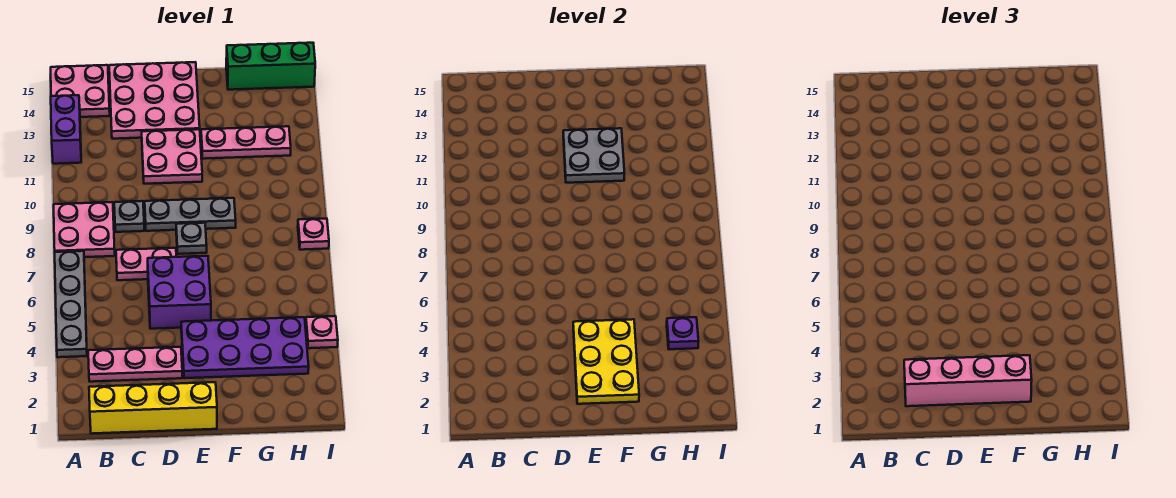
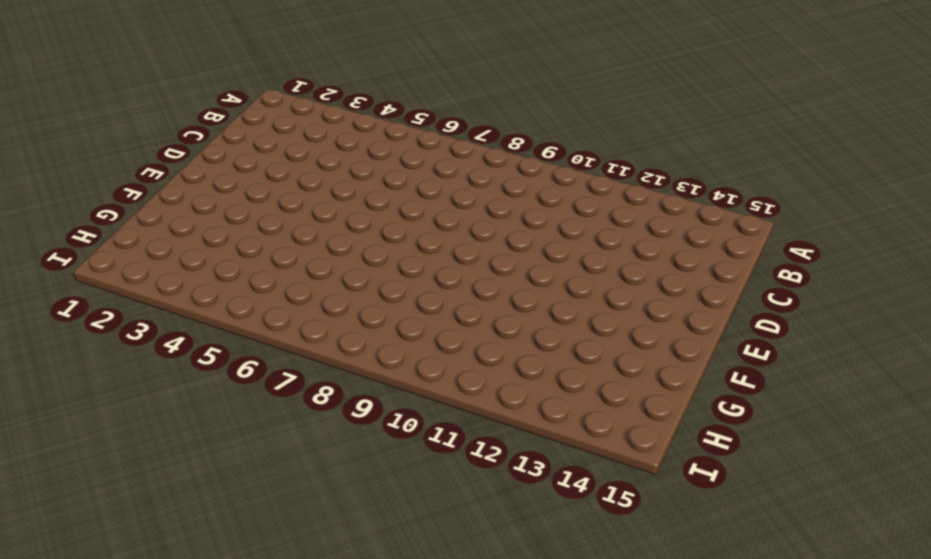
none -> grey plate A4:A7 level 1
none -> pink plate A8:B9 level 1
none -> purple brick A12:A13 level 1

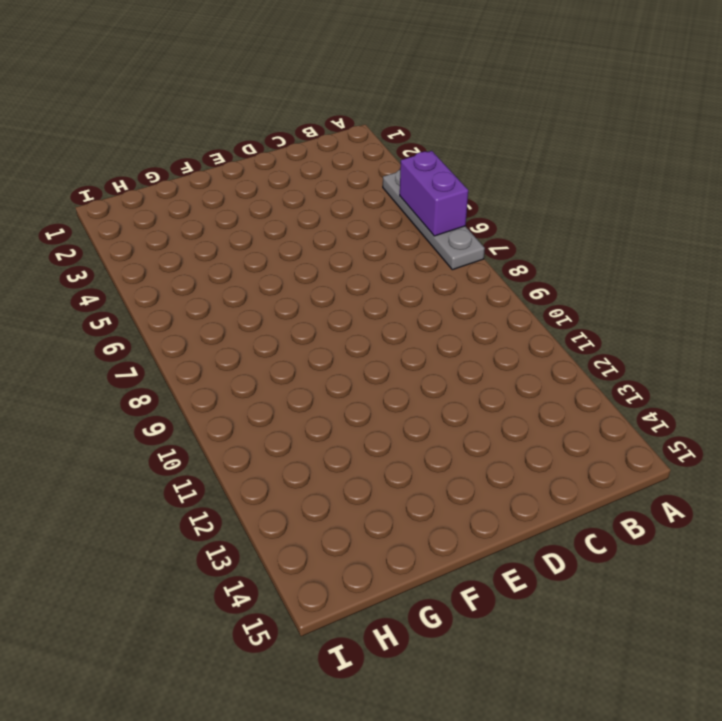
purple brick A5:A6 level 2 -> purple brick A12:A13 level 1
none -> pink plate A8:B9 level 1
none -> pink plate A14:B15 level 1
none -> yellow brick B1:E1 level 1

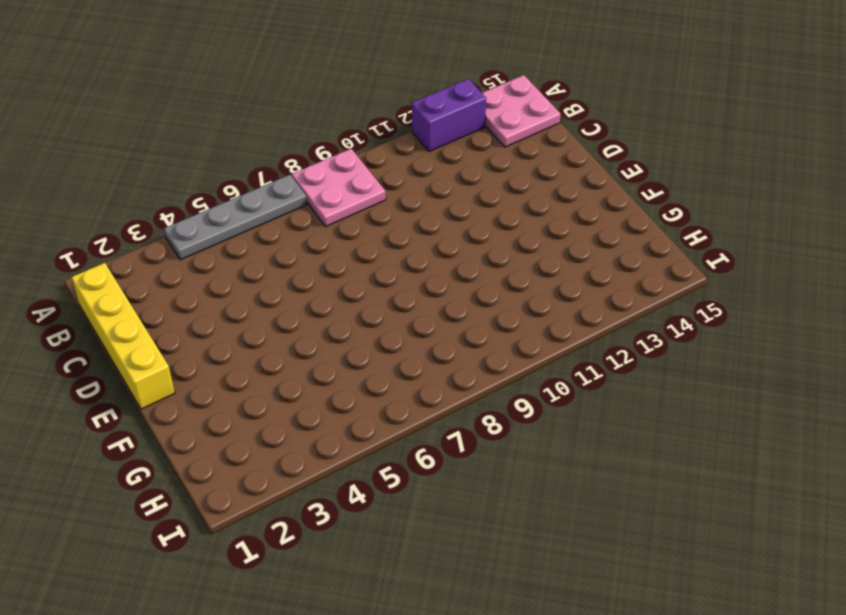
none -> pink plate B3:D3 level 1
none -> pink plate C7:D7 level 1
none -> grey plate C9 level 1

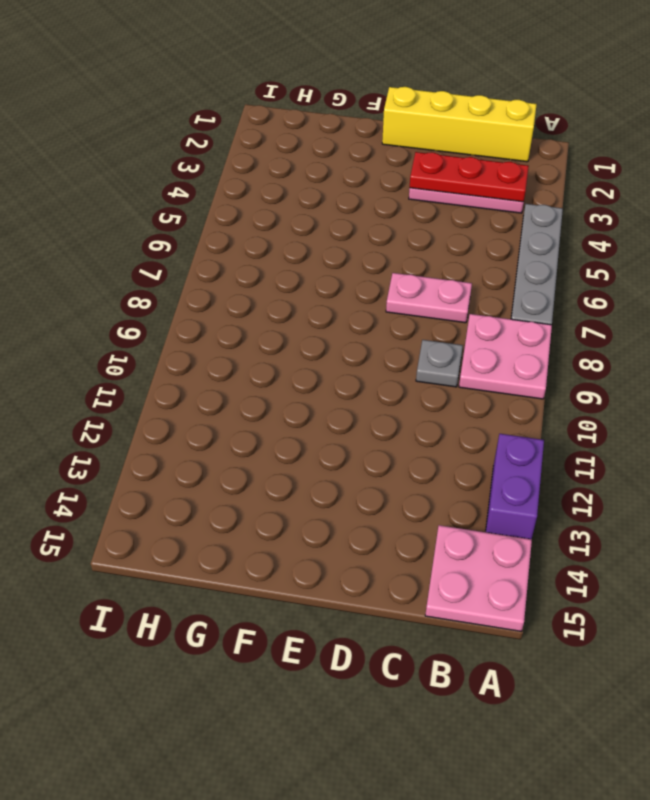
red plate B3:D3 level 2 -> none
none -> pink plate C13:E15 level 1
none -> purple brick D5:E6 level 1
none -> grey plate D9:F9 level 1

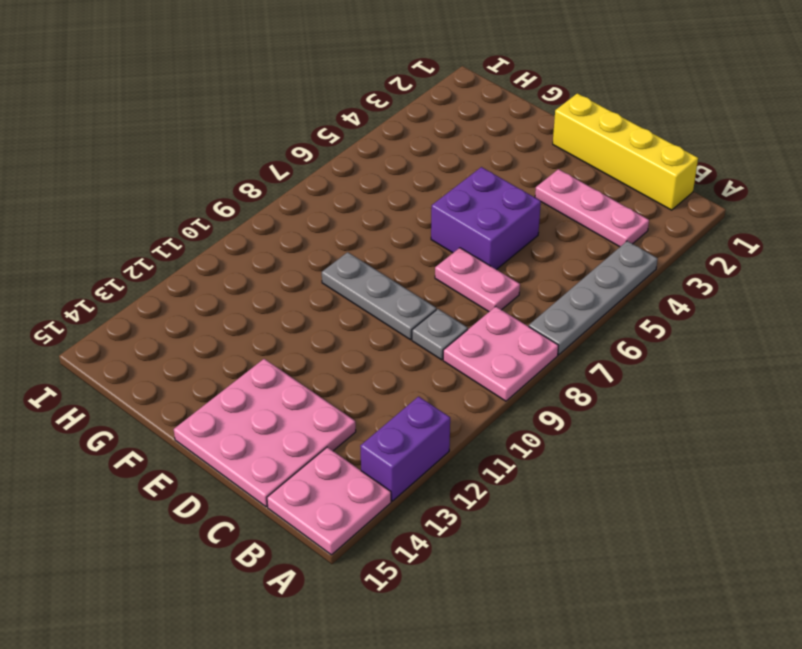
none -> pink plate D11:E12 level 1
none -> purple plate E3:H4 level 1
none -> grey plate E8 level 1

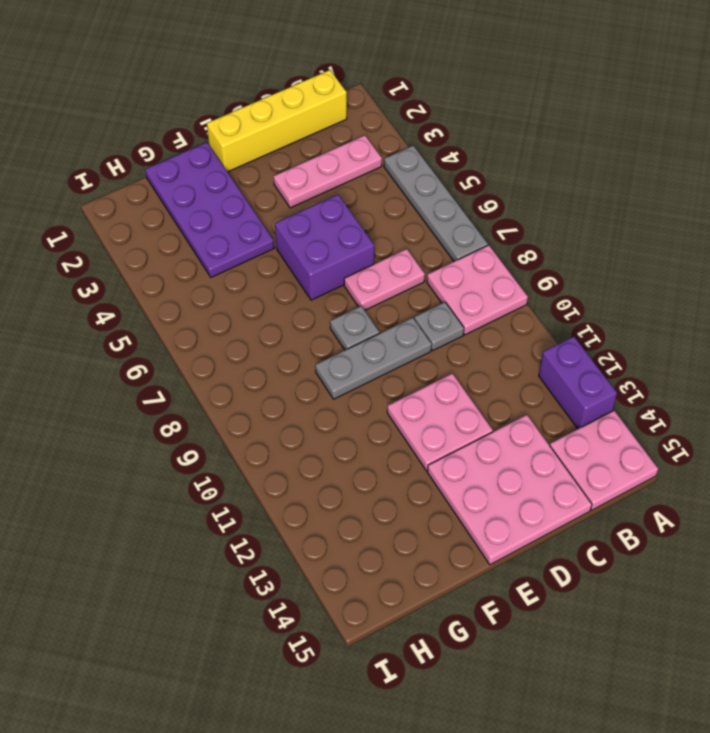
purple plate F1:G4 level 1 -> purple plate E3:H4 level 1
none -> pink plate F12:H12 level 1
none -> green brick G15:I15 level 1
none -> pink plate I4 level 1

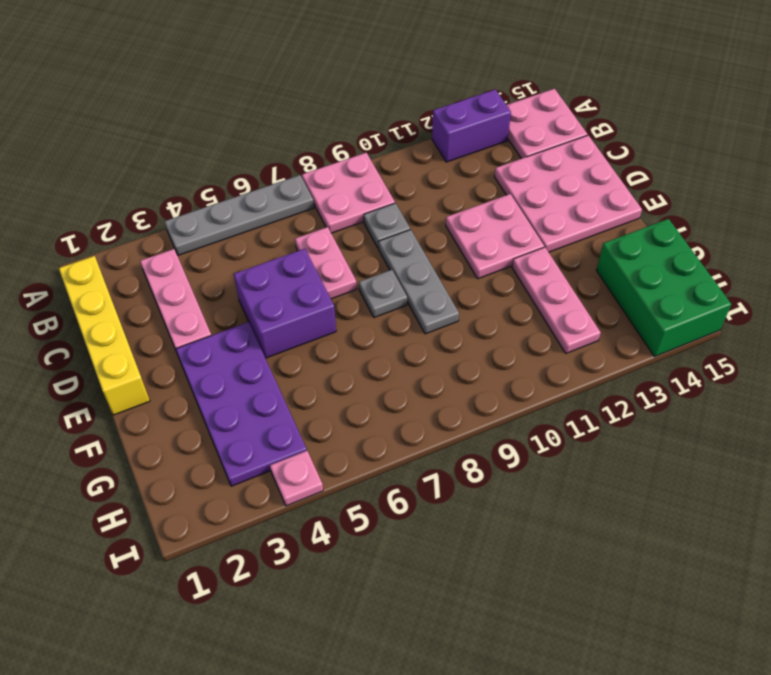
green brick G14:I15 level 1 -> green brick G15:I15 level 1
none -> pink plate I8 level 1
none -> yellow plate E2:F4 level 2
none -> grey plate E11:F12 level 2

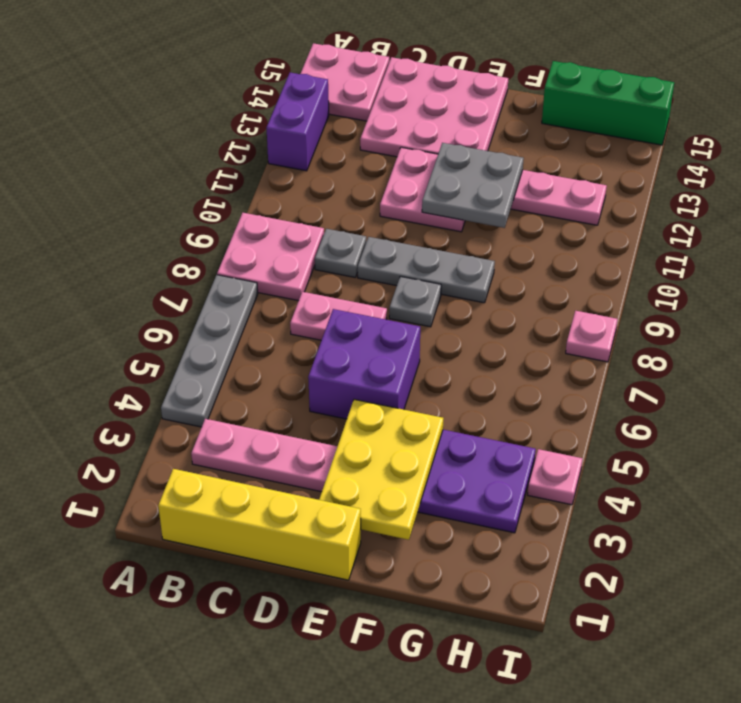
none -> purple plate H4 level 2
none -> pink brick C2:F2 level 3

